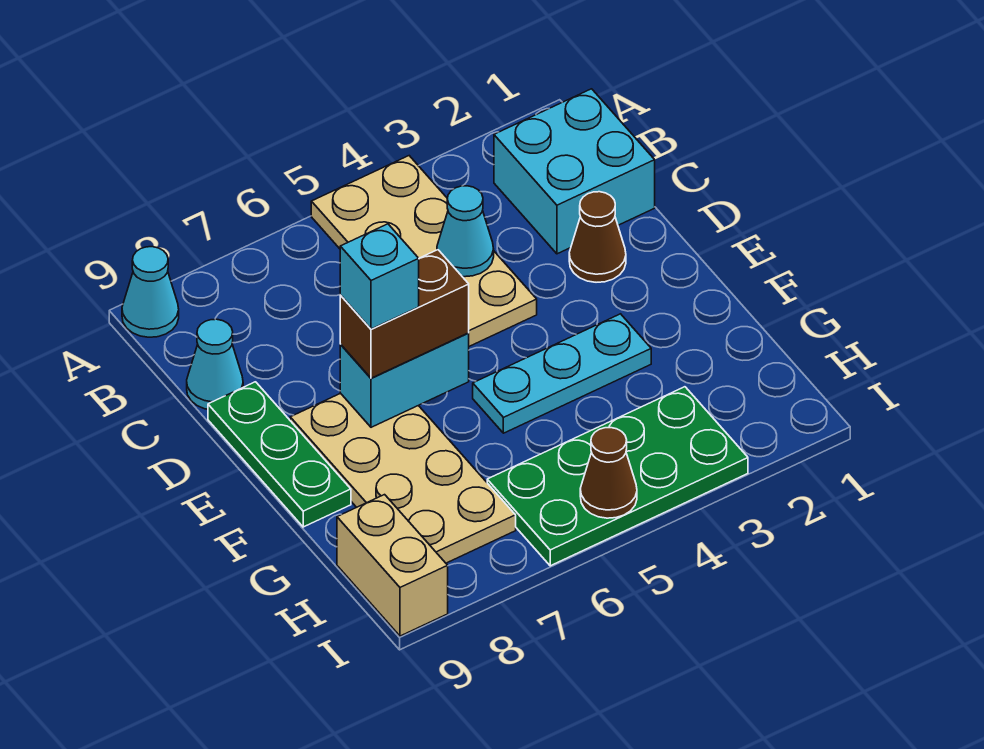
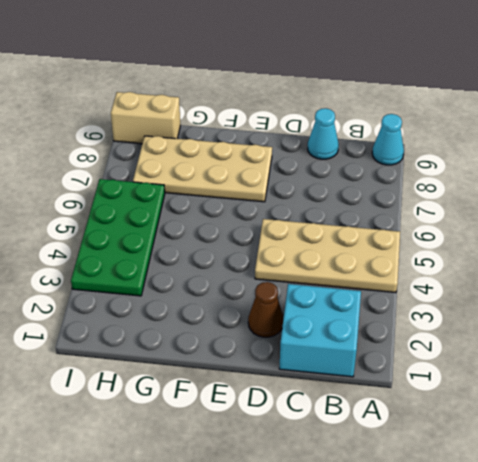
none -> green plate D9:F9 level 1
none -> cyan plate F3:F5 level 1
none -> cyan cone C4 level 2

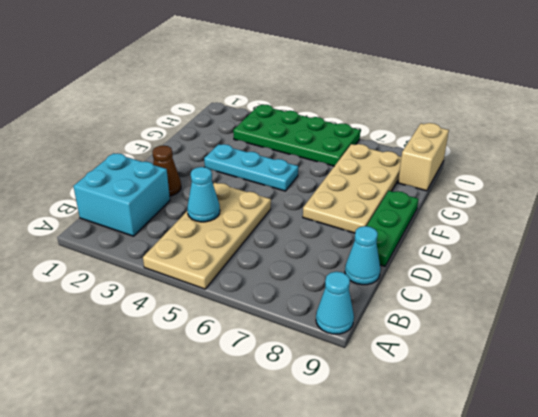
none -> cyan brick E6:E7 level 2
none -> brown cone I5 level 2
none -> brown brick E6:E7 level 3

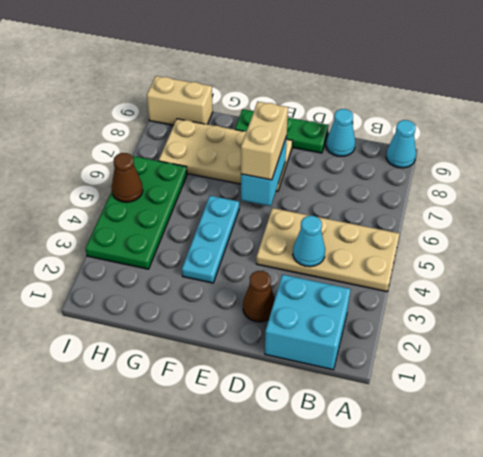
tan brick E6:E7 level 3 -> brown brick E6:E7 level 3
none -> cyan brick E7 level 4

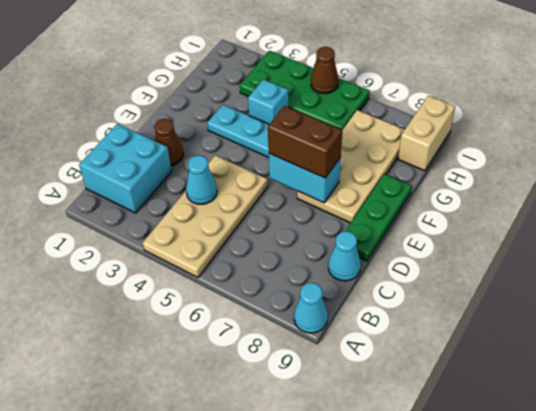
cyan brick G4 level 1 -> cyan brick E7 level 4

